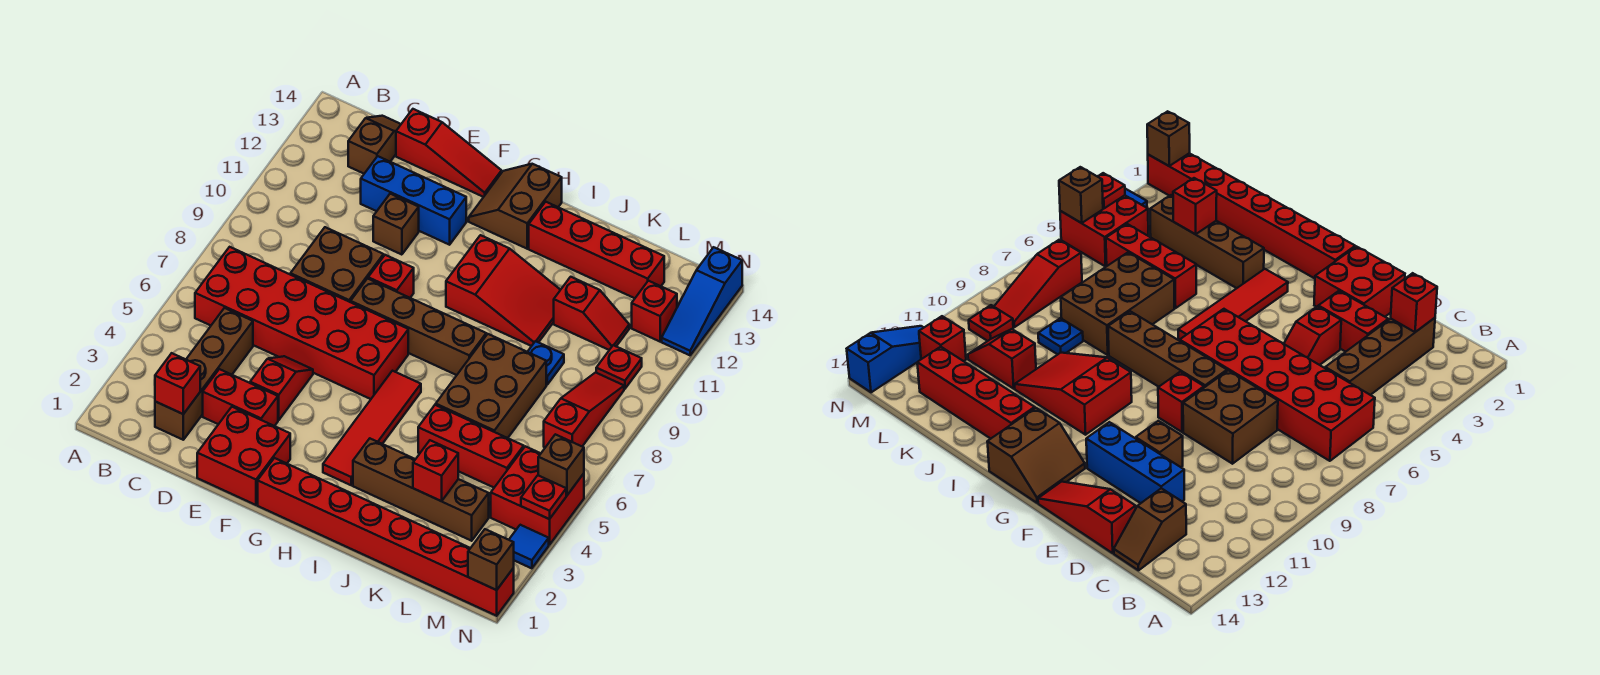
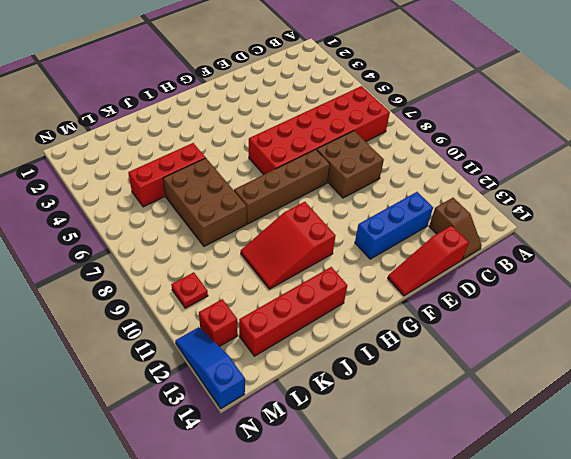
none -> brown brick C2:C5 level 1
none -> red brick D3:E3 level 1
none -> red brick E1:F2 level 1
none -> red slope E4:E5 level 1 top 4

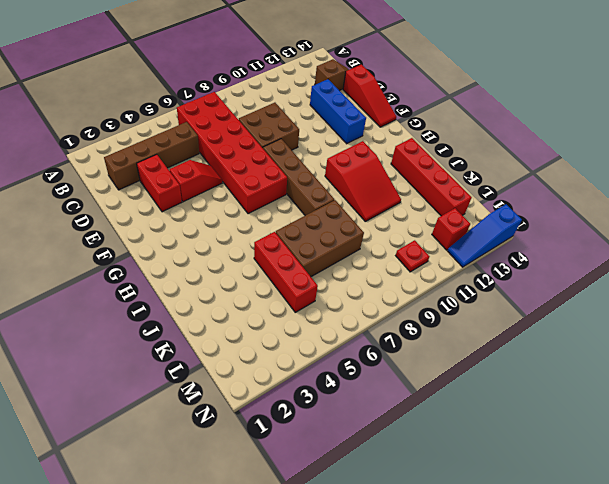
none -> red brick E1:F2 level 1
none -> brown brick E11 level 1
none -> red brick F9 level 1
none -> red brick G1:N1 level 1

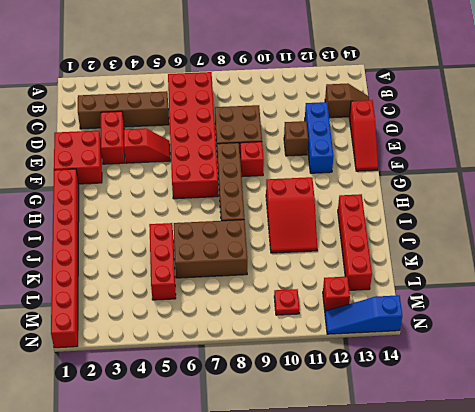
none -> brown slope G13:H14 level 1 top H
none -> red tile H3:H6 level 1
none -> brown brick I3:L3 level 1
none -> blue plate K9 level 1

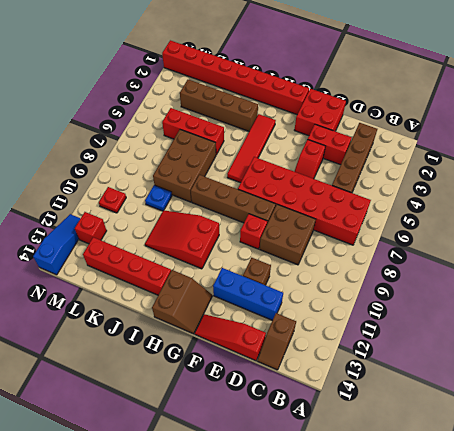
none -> red slope K11:L11 level 1 top K
none -> red brick M4:N5 level 1
none -> red slope M7:M9 level 1 top 7
none -> blue tile N3 level 1

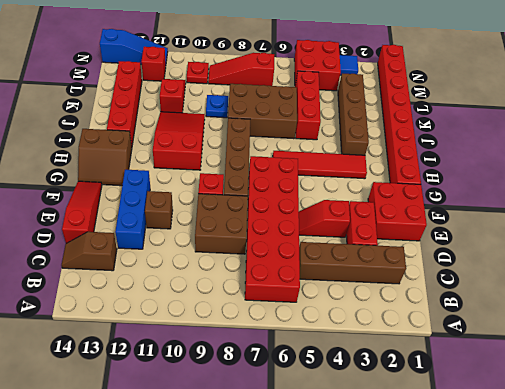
none -> red brick C2 level 2
none -> red brick K3 level 2
none -> brown brick N1 level 2
none -> red plate N4 level 2

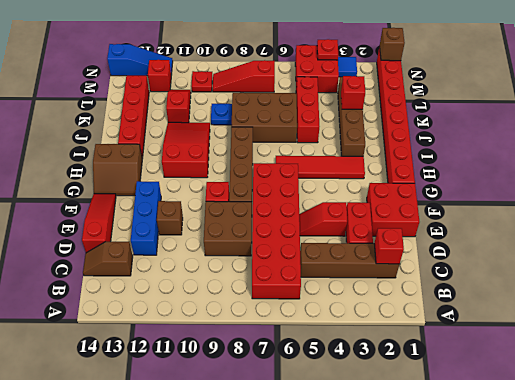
none -> brown brick N5 level 2

